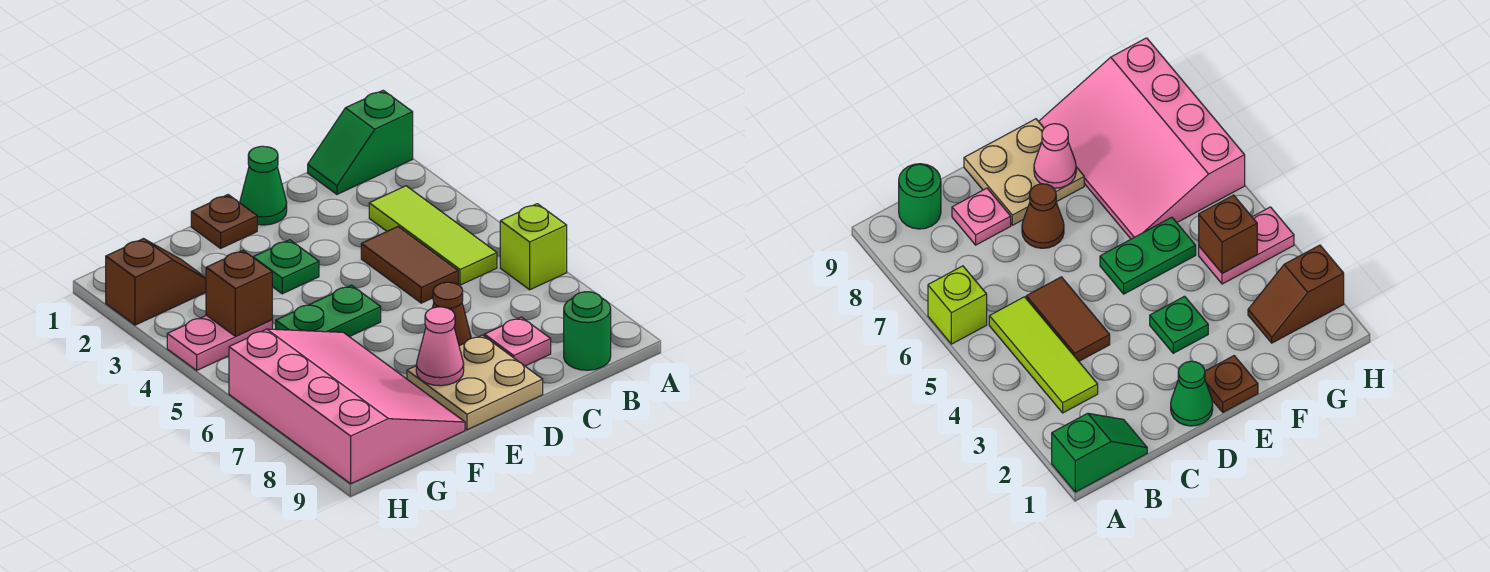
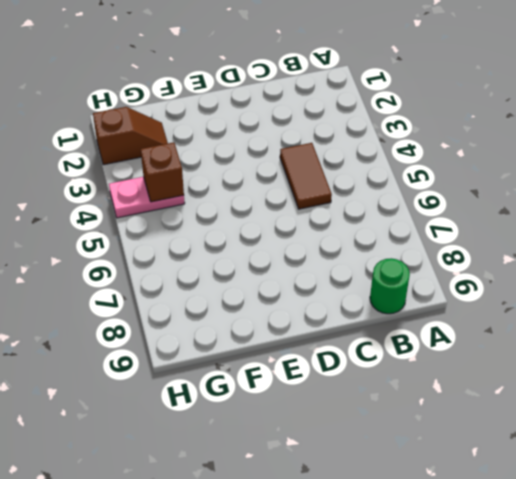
none -> green slope A1:B1 level 1 top A
none -> lime brick A6 level 1
none -> lime tile B3:B5 level 1

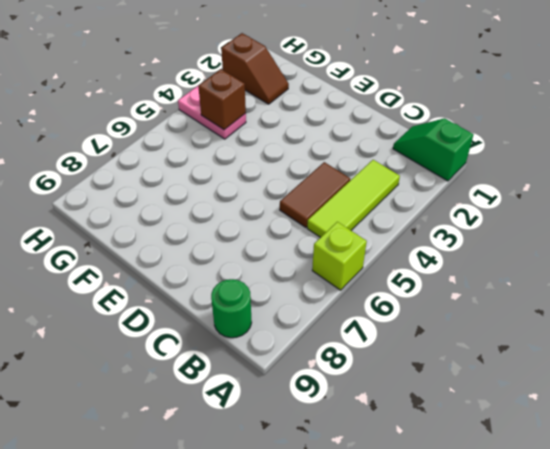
none -> pink plate C8 level 1
none -> green cone D1 level 1
none -> brown cone D7 level 1

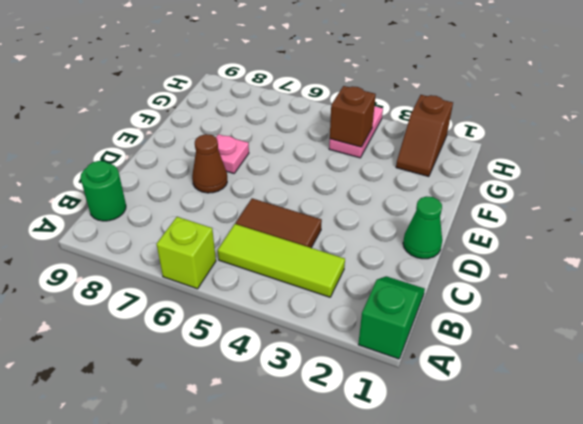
pink plate E7 level 1 -> pink plate C8 level 1
none -> tan plate D8:E9 level 1
none -> brown plate E1 level 1
none -> green plate E3 level 1

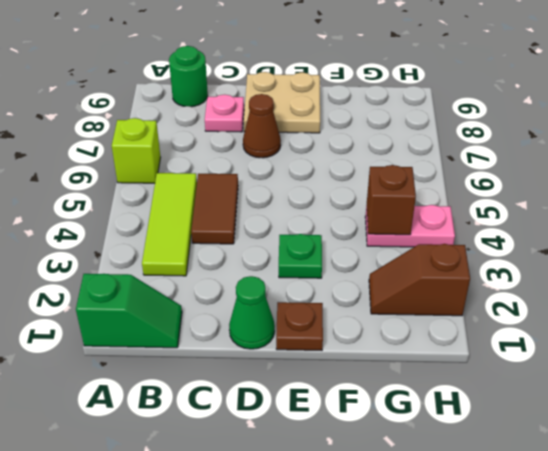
none -> green plate E5:F5 level 1
none -> pink slope F6:H9 level 1 top H
none -> pink cone E8 level 2

